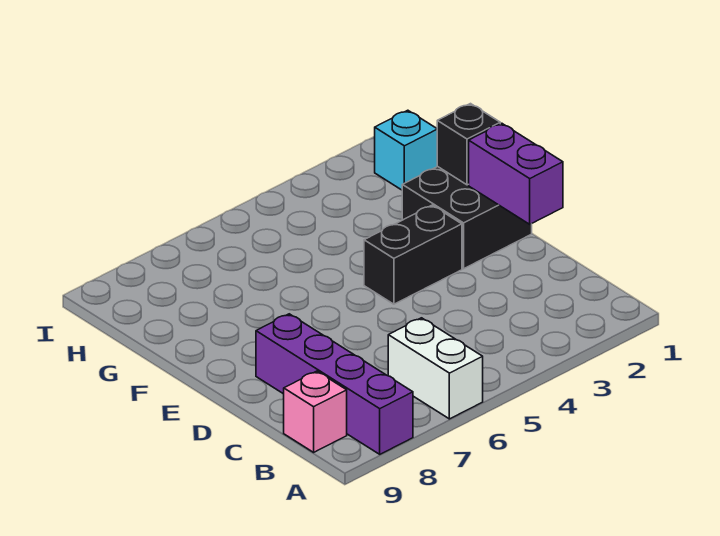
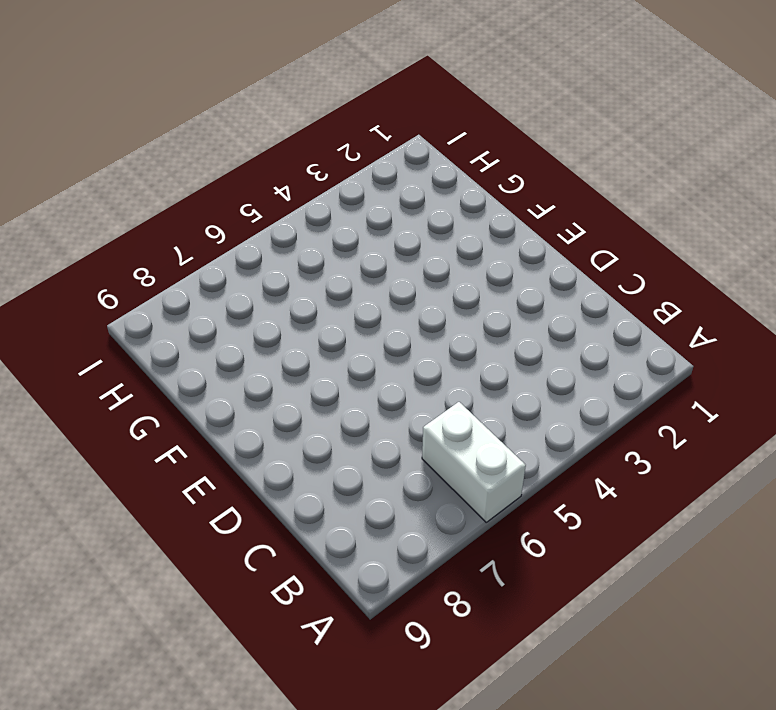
none -> purple brick A8:D8 level 1
none -> pink brick B9 level 1

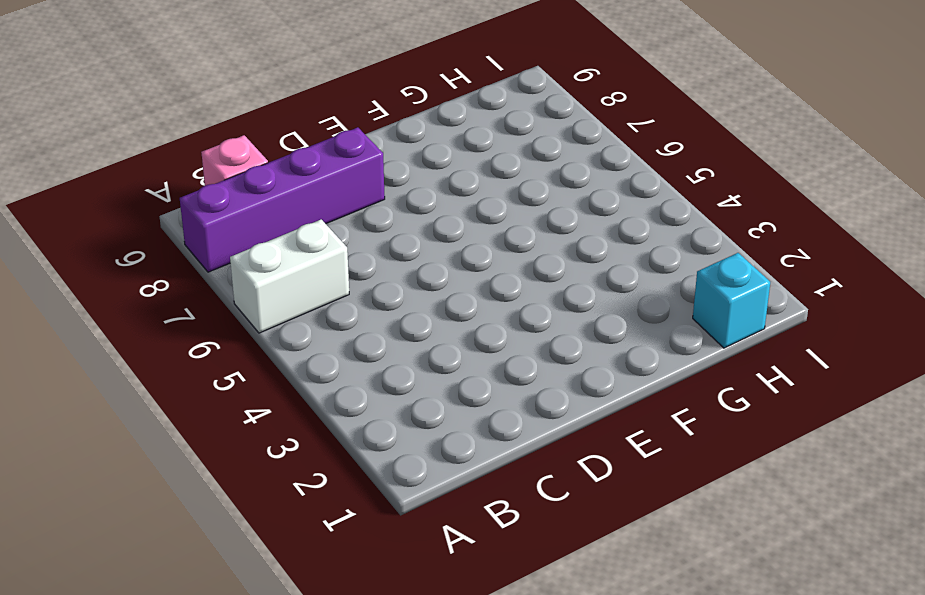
none -> black brick E1:F2 level 1
none -> black brick E3:E4 level 1

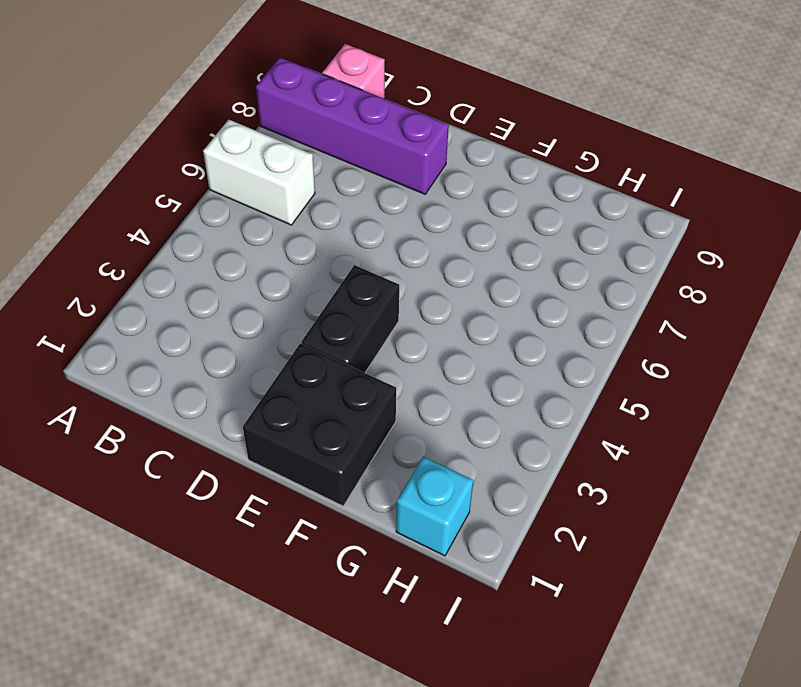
none -> purple brick D1:E1 level 2
none -> black brick F1 level 2

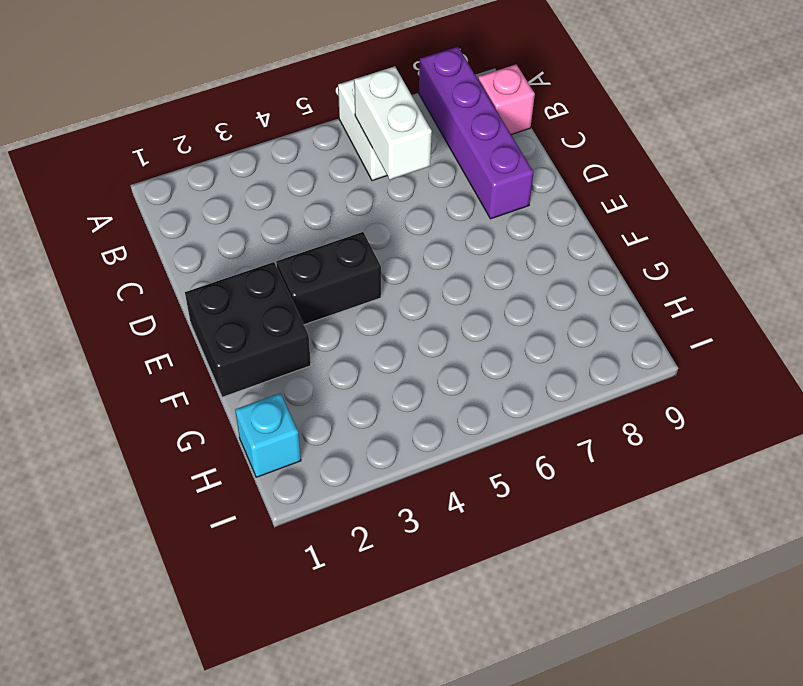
white brick B6:C6 level 2 -> none
none -> purple brick D1:E1 level 2
none -> black brick F1 level 2

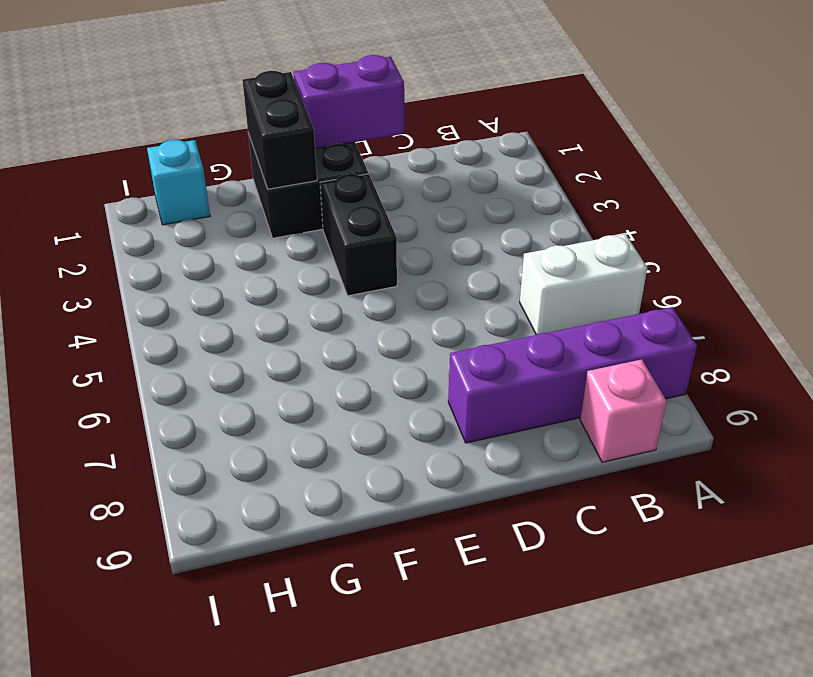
black brick F1:F2 level 2 -> black brick F1 level 2

